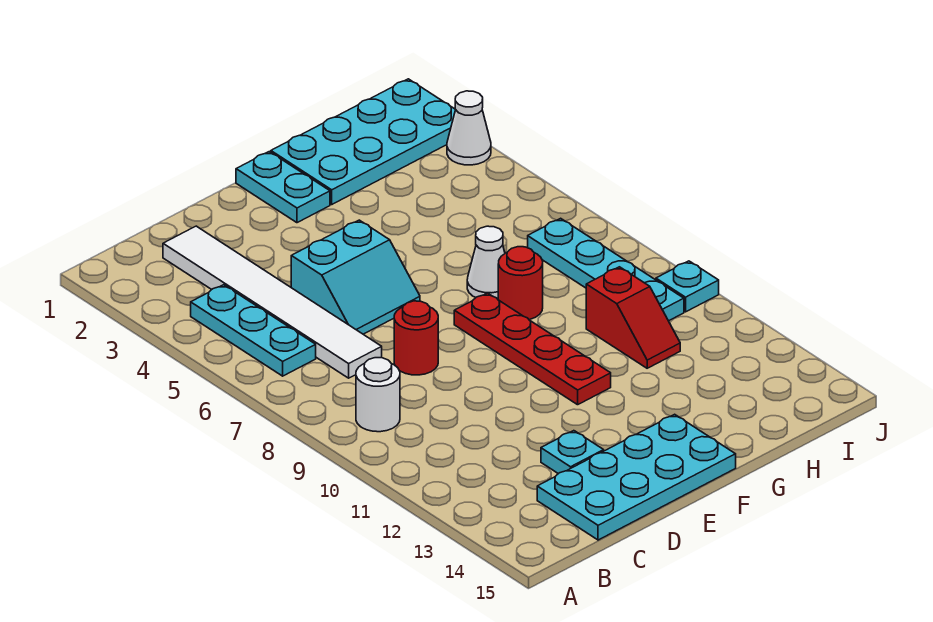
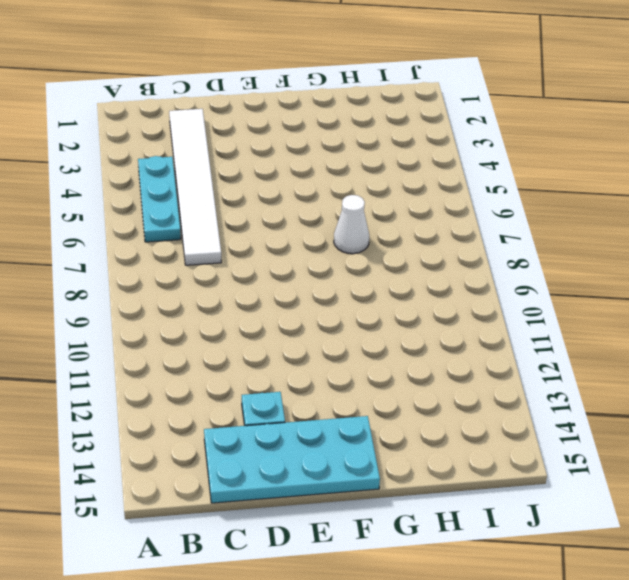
none -> white round brick B9 level 1
none -> cyan slope D5:E6 level 1 top 5
none -> red round brick D8 level 1

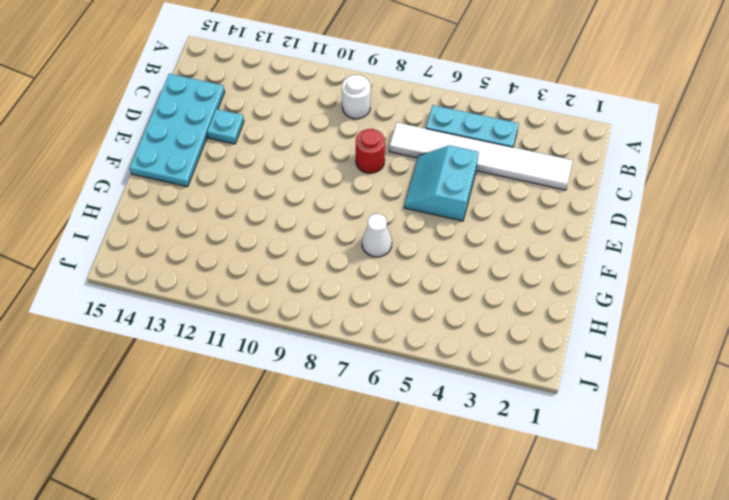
none -> cyan plate F1:F2 level 1
none -> red plate F8:F11 level 1
none -> cyan plate G1:J2 level 1

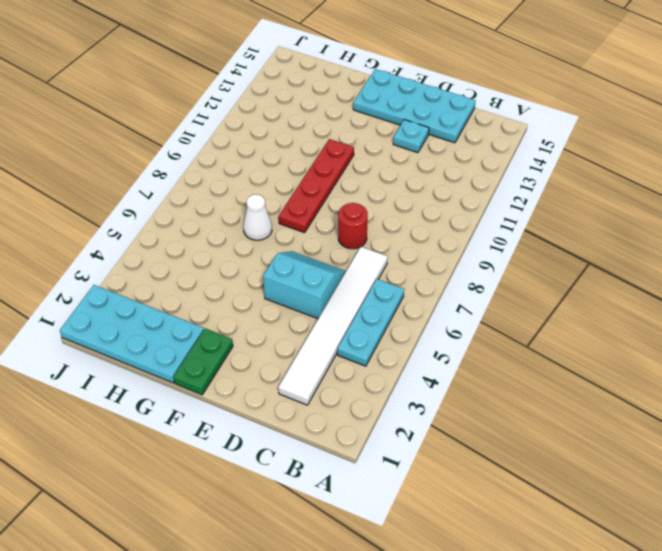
green plate F1:F2 level 1 -> cyan plate F1:F2 level 1
none -> white round brick B9 level 1
none -> red round brick G8 level 1
none -> red slope H10:H11 level 1 top 10

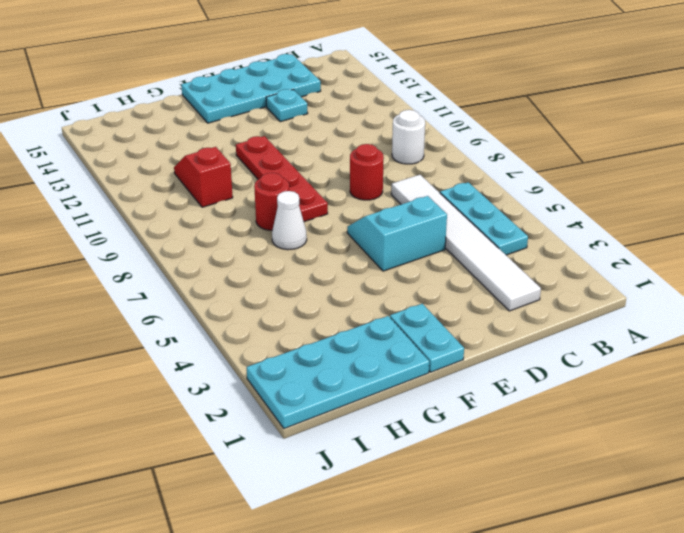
none -> cyan plate I7:I10 level 1
none -> white cone J3 level 1
none -> cyan plate J10 level 1

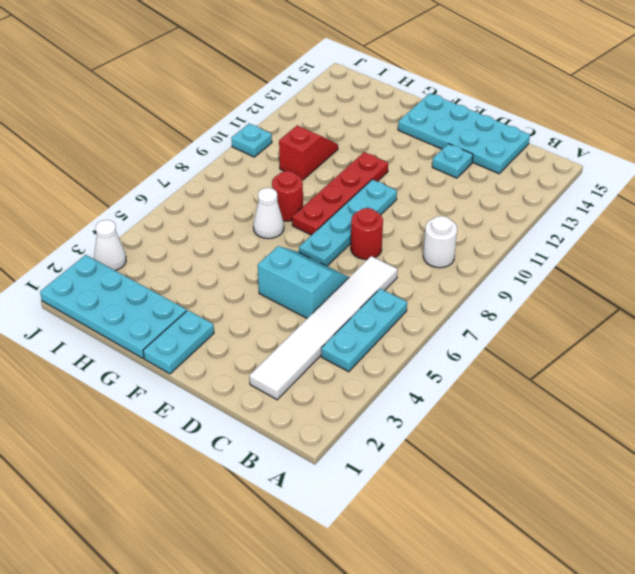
cyan plate E7:E10 level 1 -> cyan plate I7:I10 level 1

